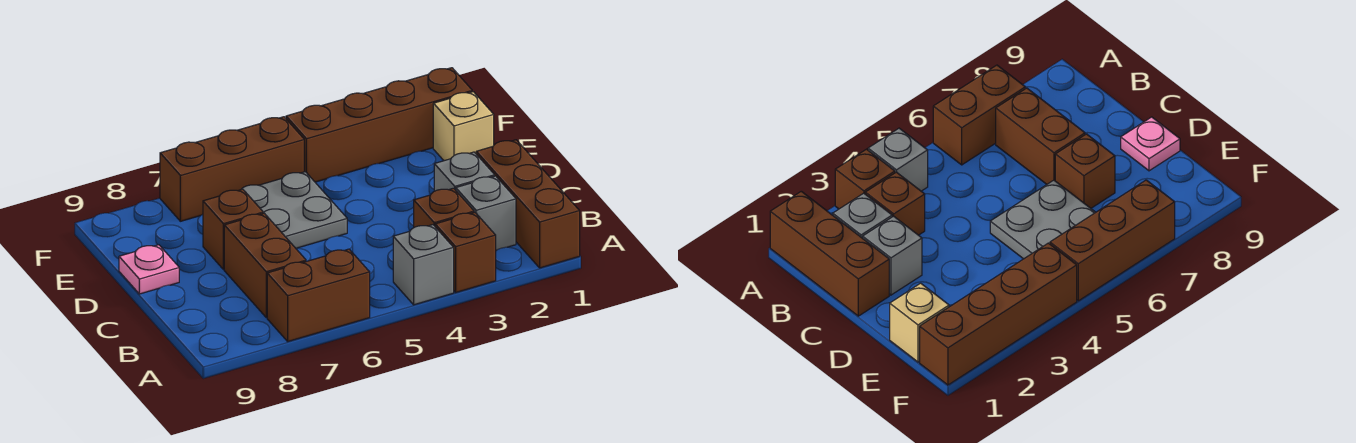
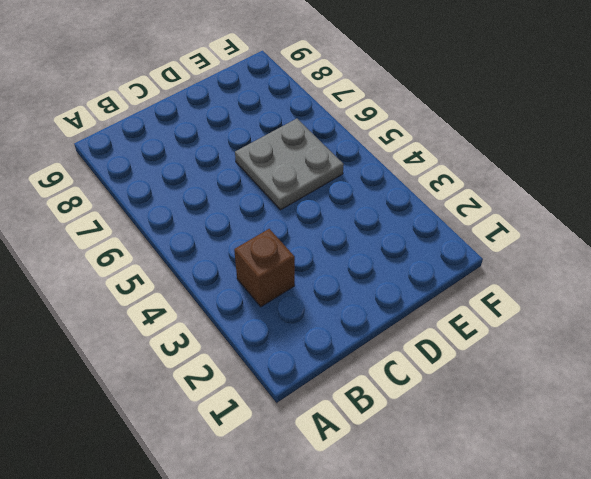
none -> brown brick A1:C1 level 1
none -> brown brick A3 level 1
none -> grey brick A4 level 1

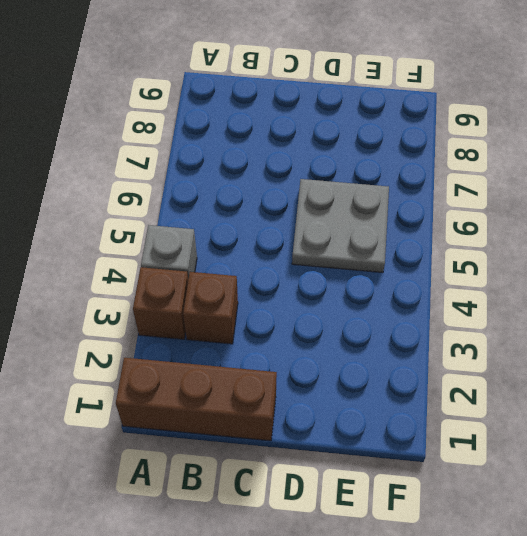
none -> brown brick A6:A7 level 1
none -> grey brick B2 level 1
none -> brown brick B7:C7 level 1

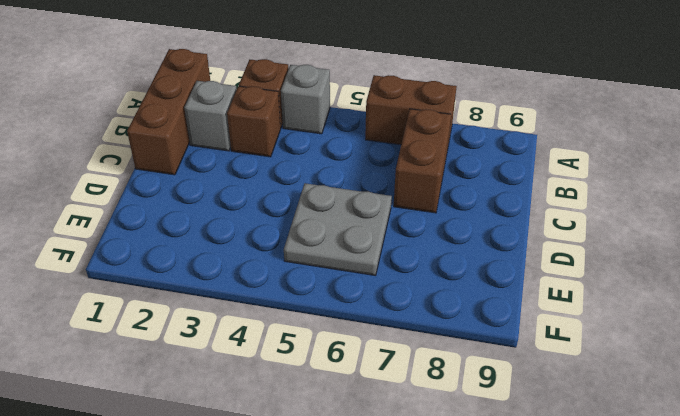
none -> grey brick C2 level 1
none -> brown brick D7 level 1
none -> pink plate D9 level 1

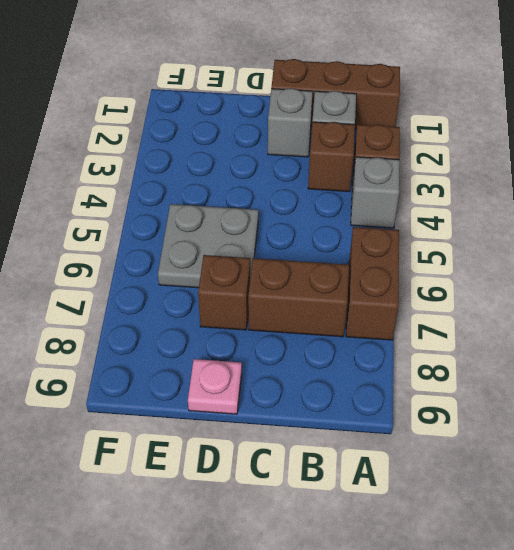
none -> tan brick E1 level 1
none -> brown brick F1:F4 level 1
none -> brown brick F5:F7 level 1

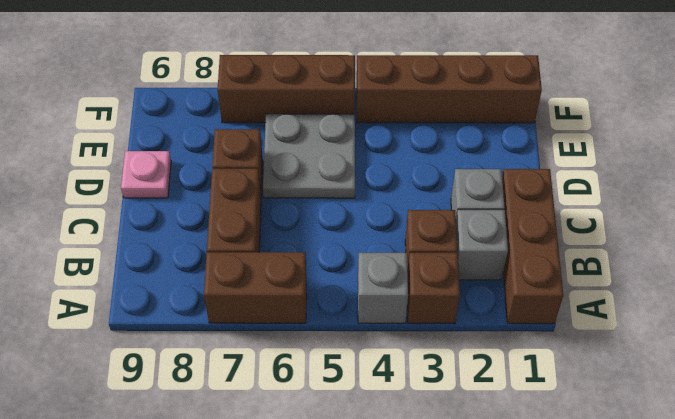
none -> tan brick E1 level 1

